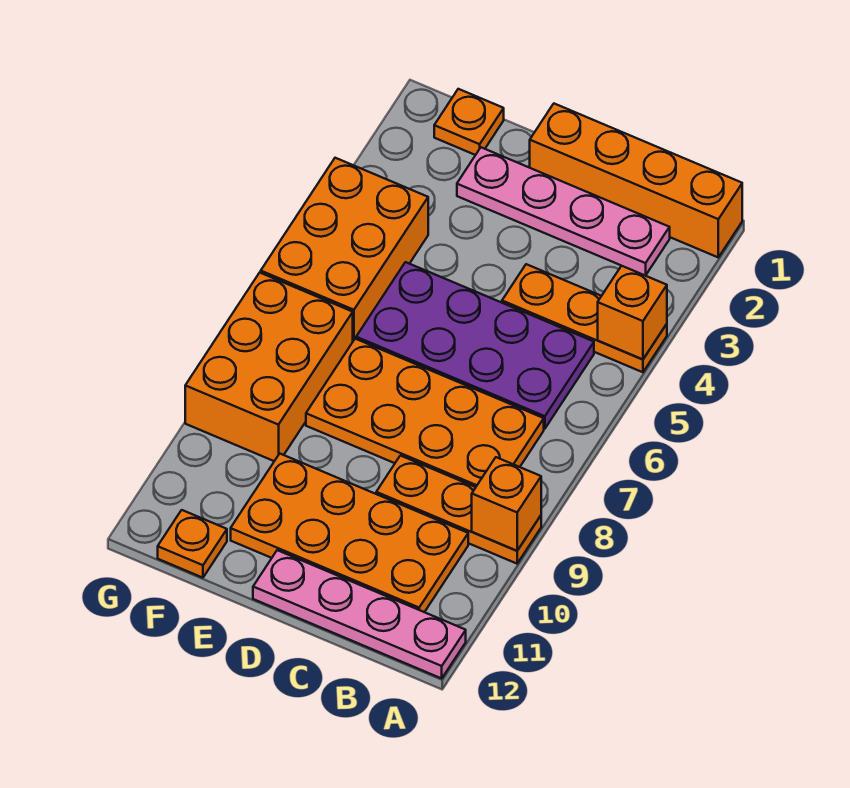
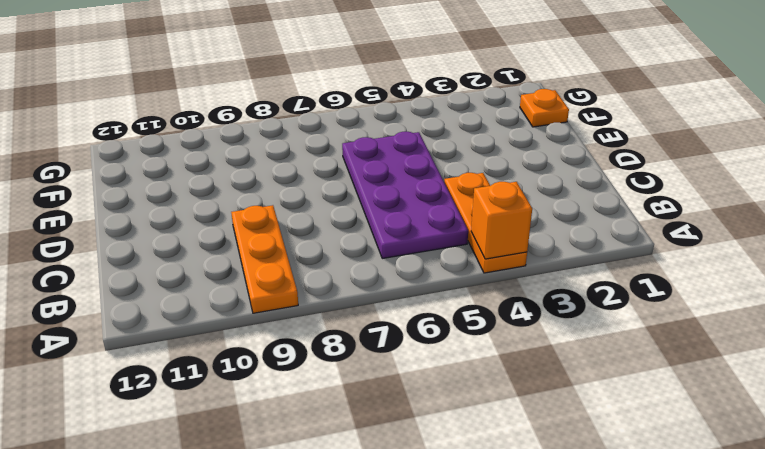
none -> orange brick A1:D1 level 1
none -> pink plate A12:D12 level 1
none -> pink plate B2:E2 level 1

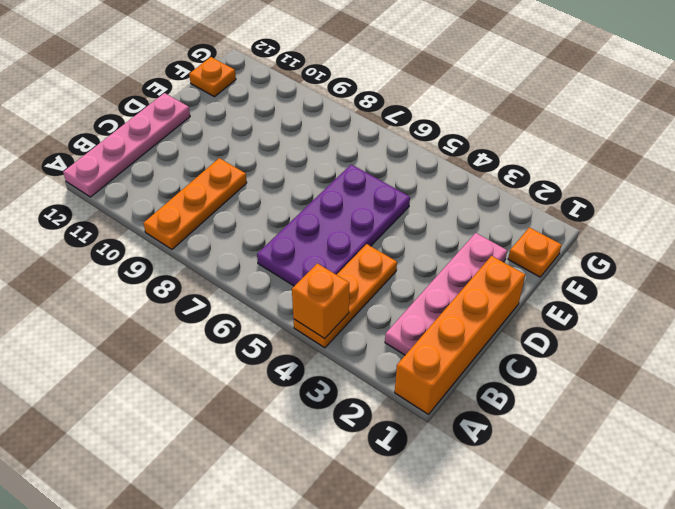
none -> orange plate B7:E8 level 1
none -> orange plate B10:E11 level 1
none -> orange brick F4:G6 level 1

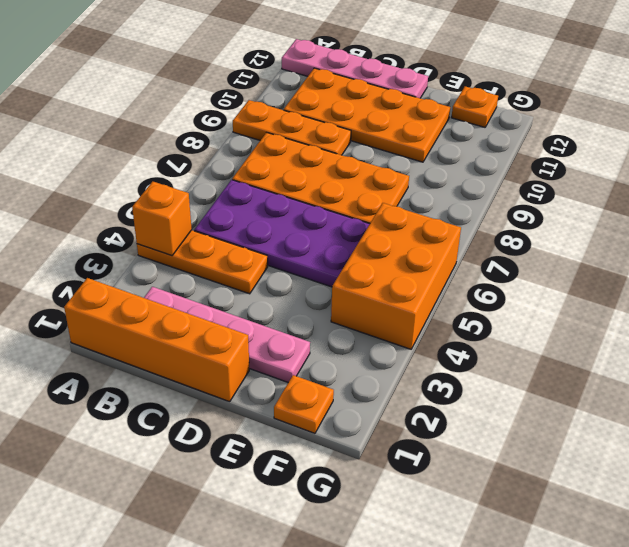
none -> orange brick F7:G9 level 1
none -> orange brick A9 level 2

